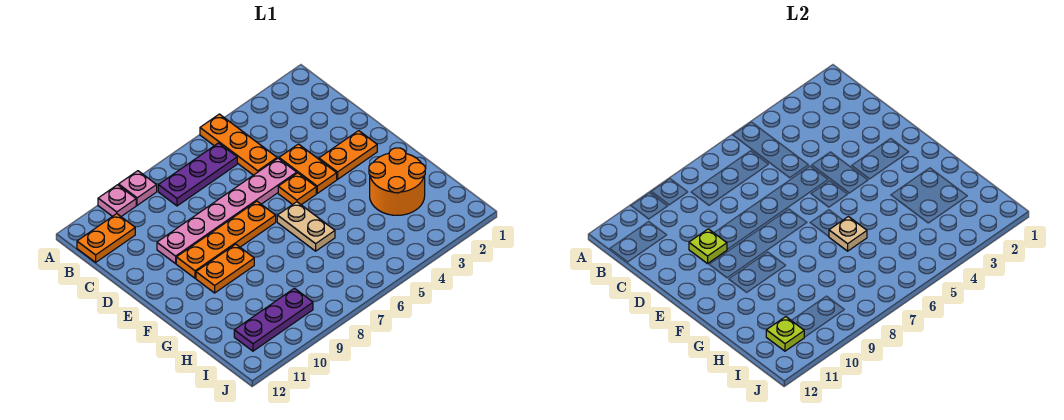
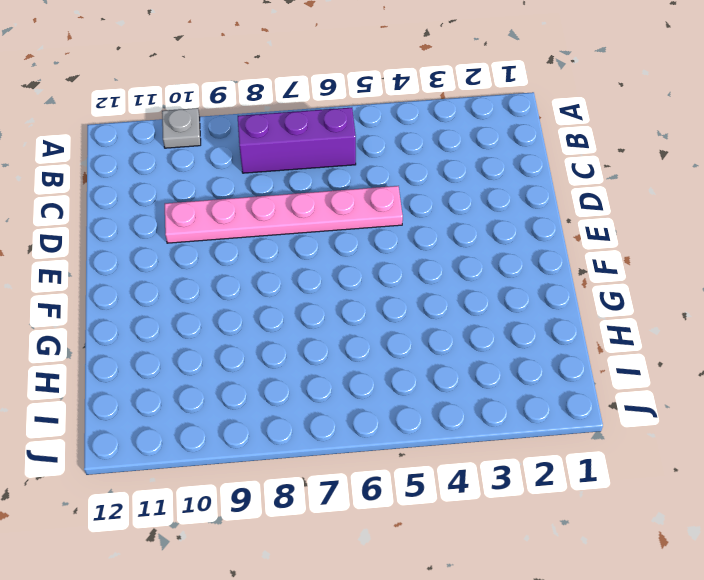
grey plate A10 level 1 -> pink plate A10 level 1
purple brick B6:B8 level 1 -> purple plate B6:B8 level 1
none -> orange plate A5:C5 level 1
none -> pink plate A9 level 1
none -> orange plate B11:B12 level 1

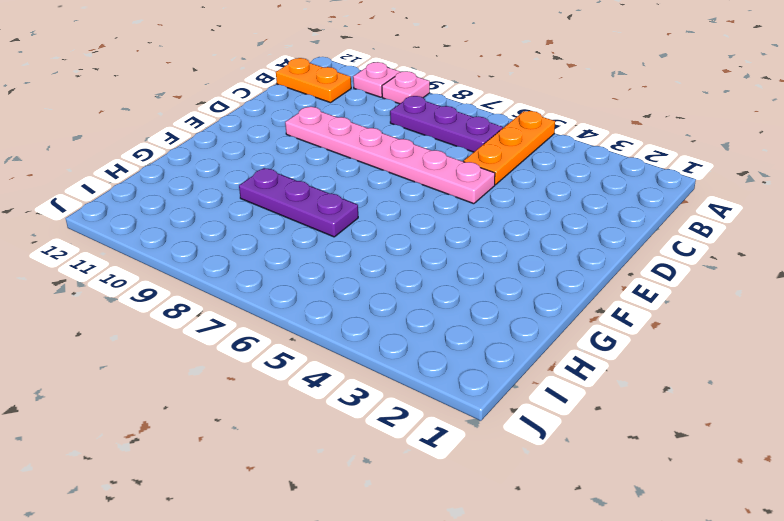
purple plate G7:G9 level 1 -> purple plate I9:I11 level 1
none -> orange plate D4:E4 level 1
none -> orange plate E2:E3 level 1
none -> orange plate E5 level 1

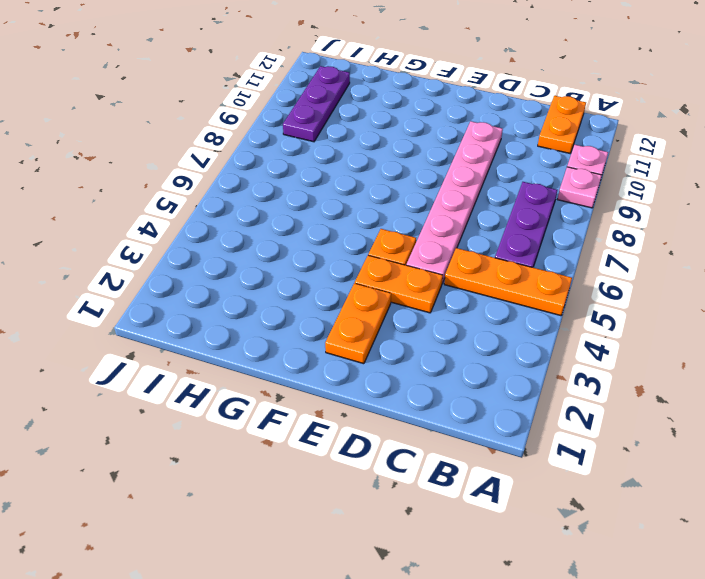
none -> orange plate E7:E10 level 1
none -> tan plate F6:G6 level 1
none -> orange plate F9:F10 level 1

